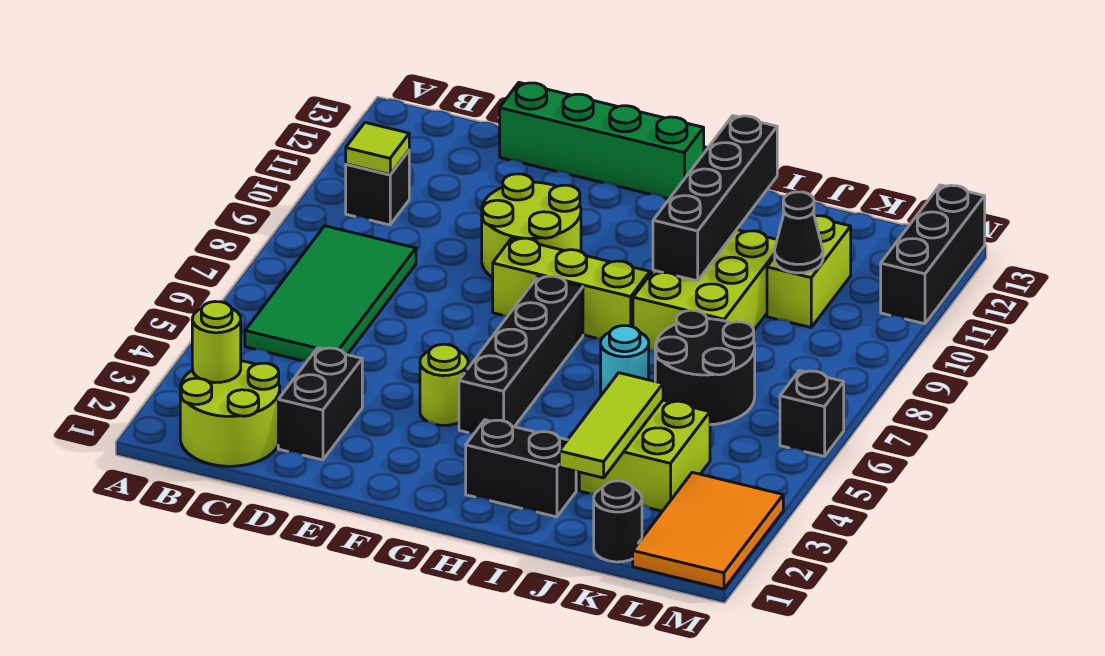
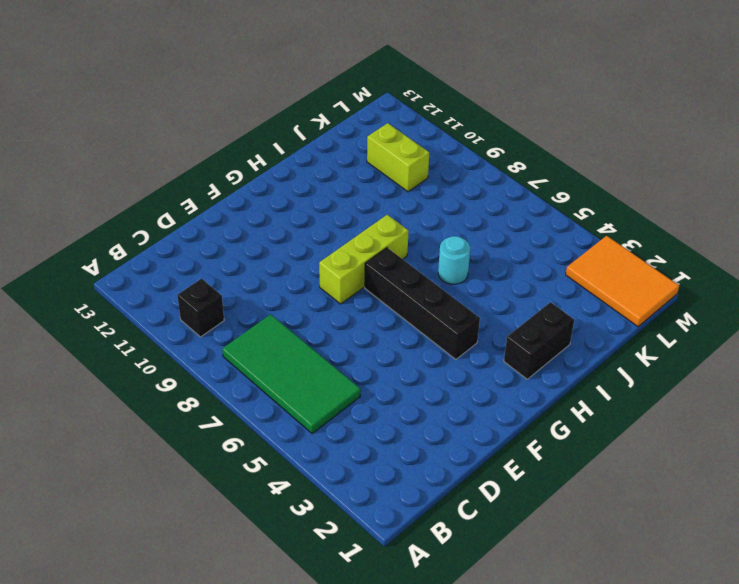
none -> lime round brick B1:C2 level 1
none -> black brick D2:D3 level 1
none -> green brick D13:G13 level 1

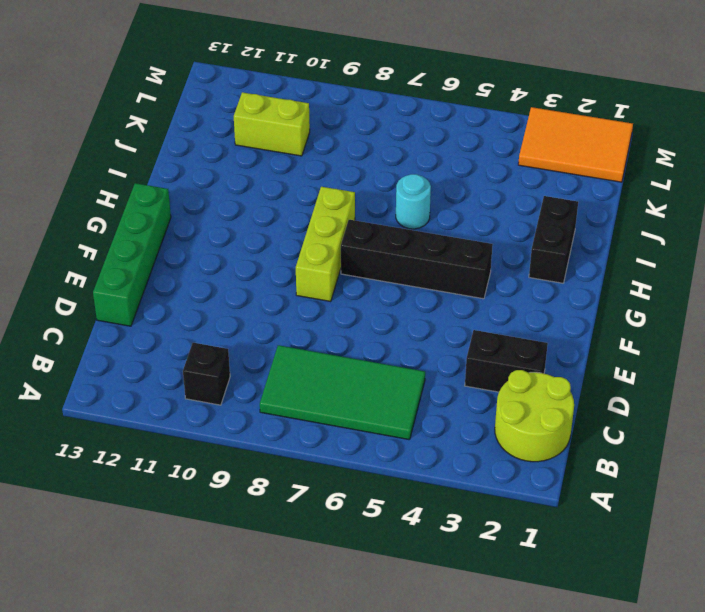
none -> lime round brick E9:F10 level 1
none -> lime round brick F4 level 1
none -> lime brick I8:J10 level 1

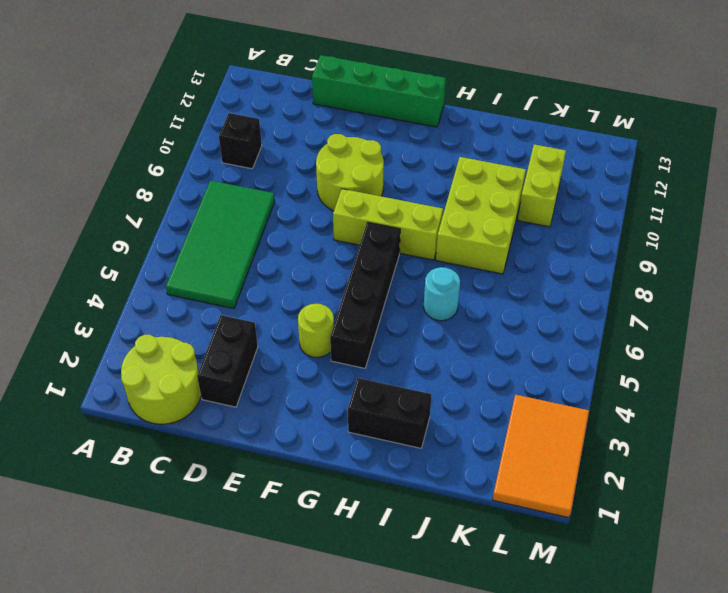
none -> lime brick J3:K4 level 1
none -> black round brick J6:K7 level 1
none -> black round brick K1 level 1

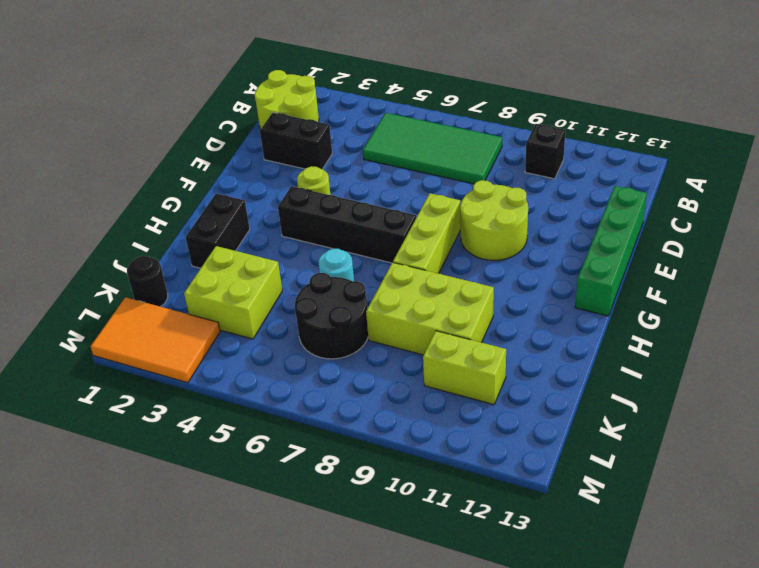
none -> black brick M6 level 1
none -> black brick M11:M13 level 1
none -> lime round brick B2 level 2

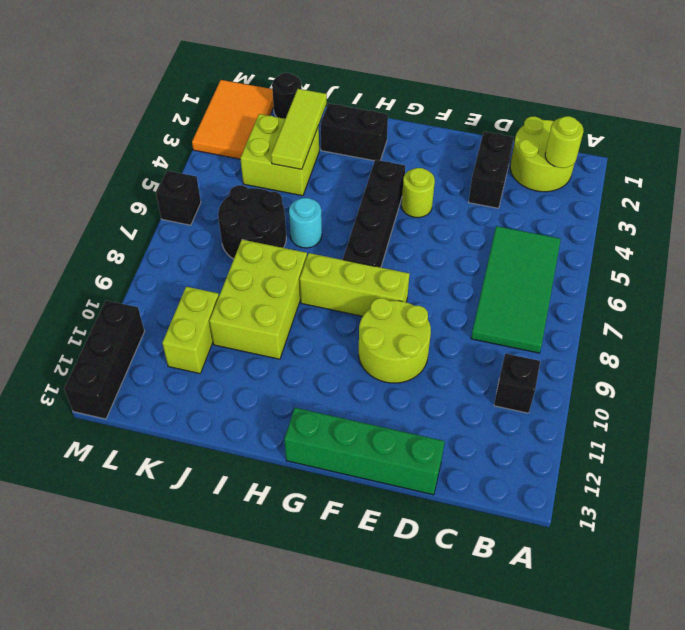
none -> lime tile B10 level 2
none -> black brick I9:I12 level 2
none -> black cone K10 level 2

